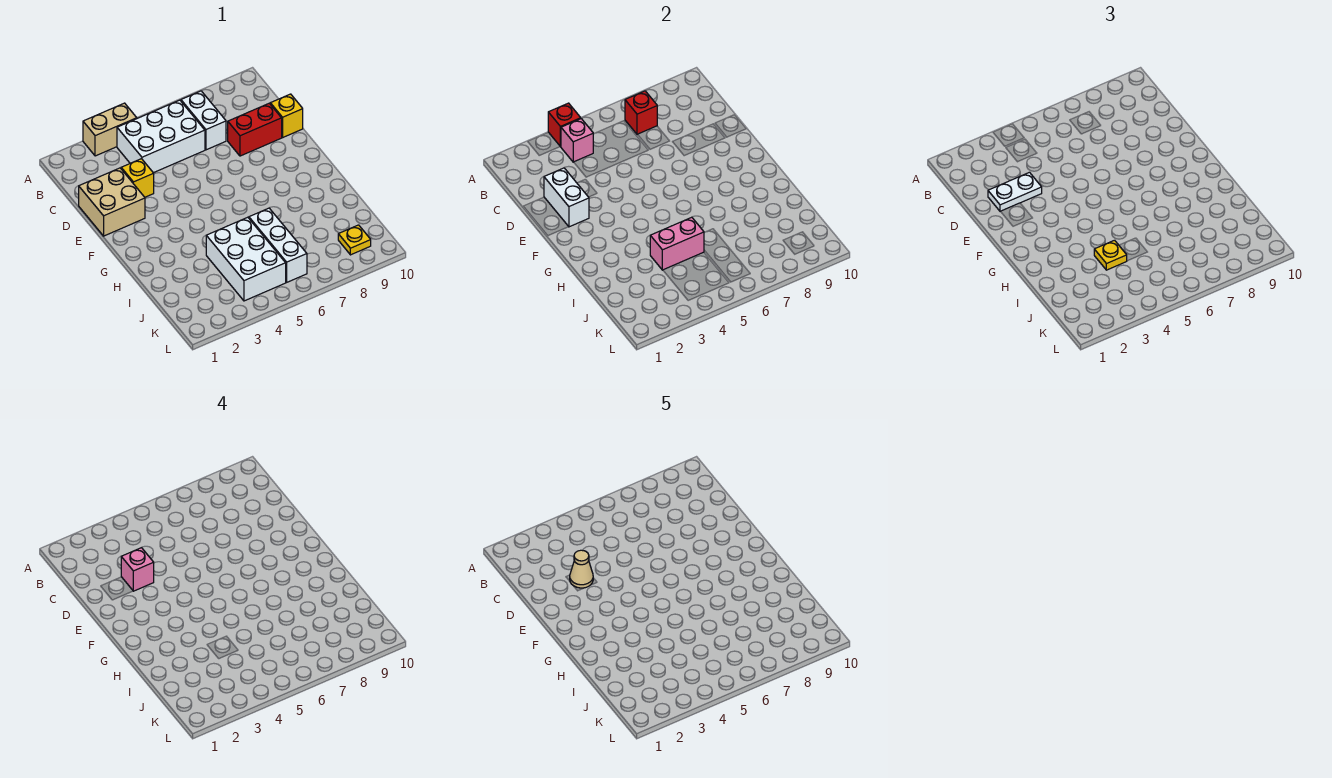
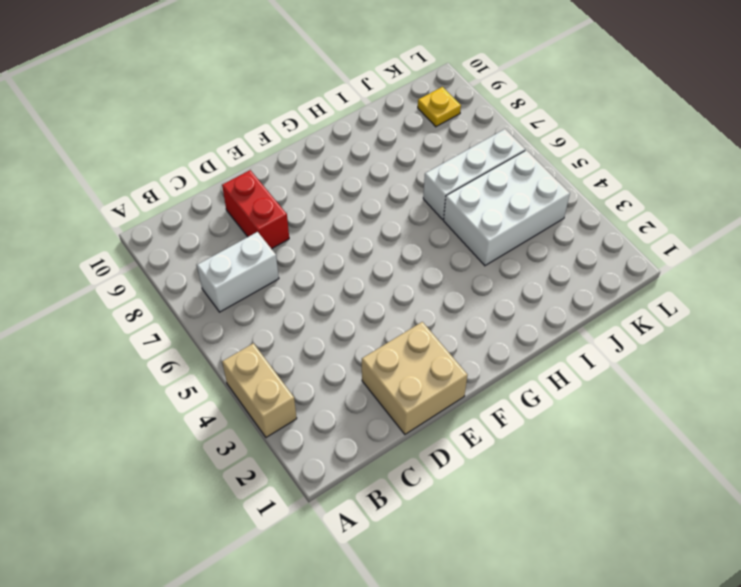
none -> white brick B4:C6 level 1
none -> yellow brick D3 level 1
none -> yellow brick D10 level 1

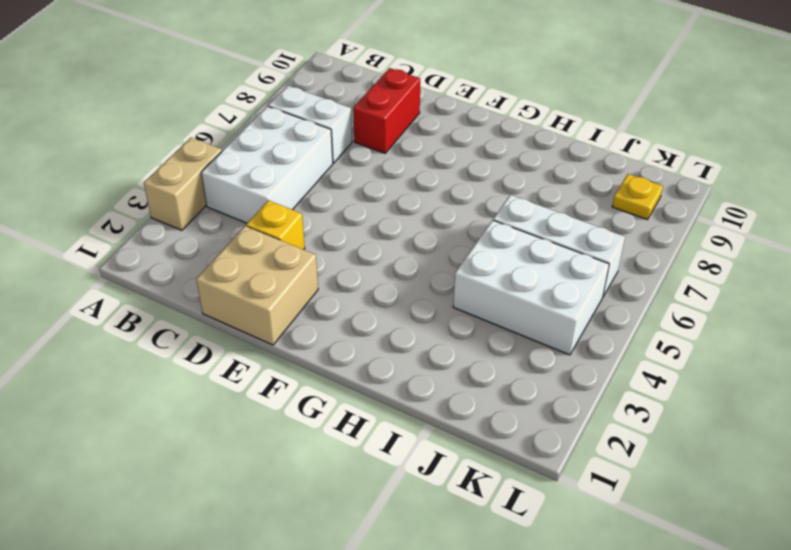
none -> yellow brick D10 level 1
none -> red brick A4 level 2
none -> pink brick B4 level 2

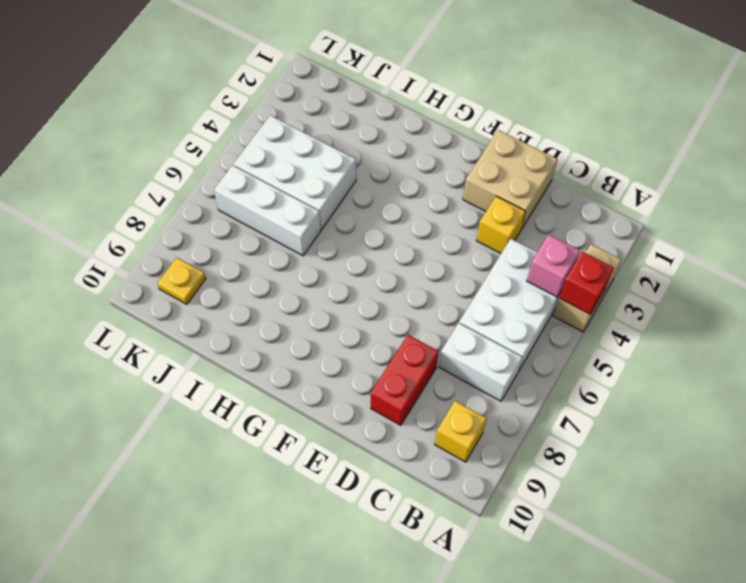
yellow brick B9 level 1 -> yellow brick D10 level 1
none -> red brick B7 level 2
none -> white brick D2:E2 level 2
none -> pink brick I4:I5 level 2

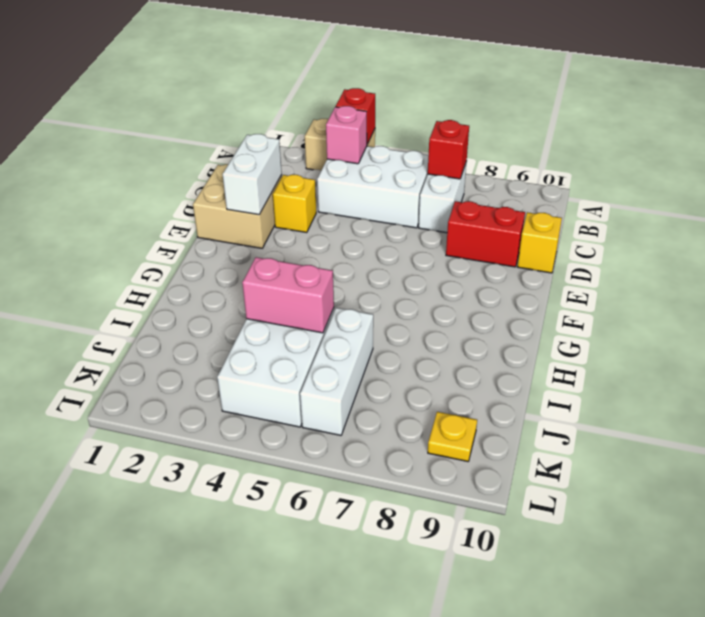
none -> white plate D2:D3 level 3
none -> yellow plate I4 level 3
none -> pink brick D3 level 4

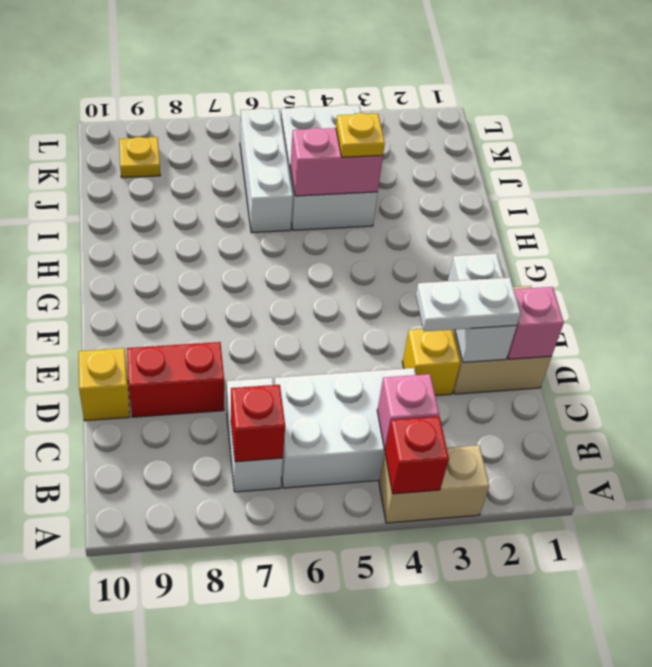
pink brick D1 level 2 -> pink brick D3 level 4
none -> tan cone D3 level 5

